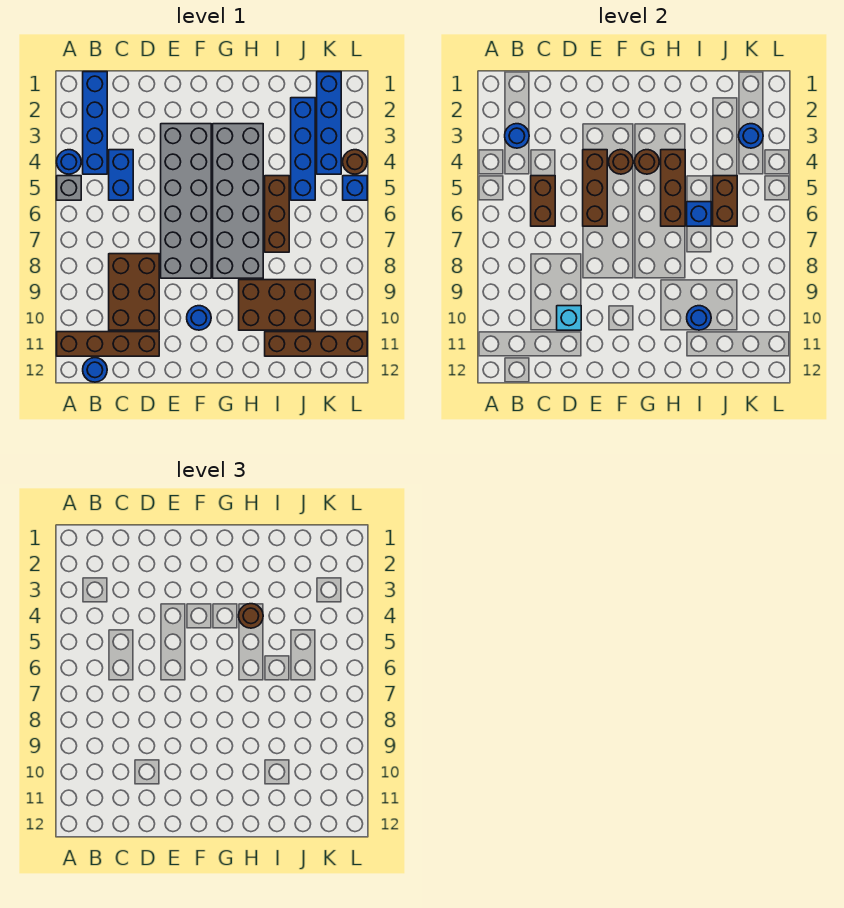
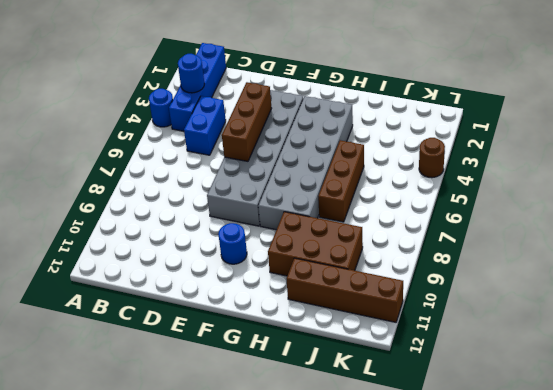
none -> grey brick A5 level 1
none -> brown brick A11:D11 level 1
none -> blue round brick B12 level 1

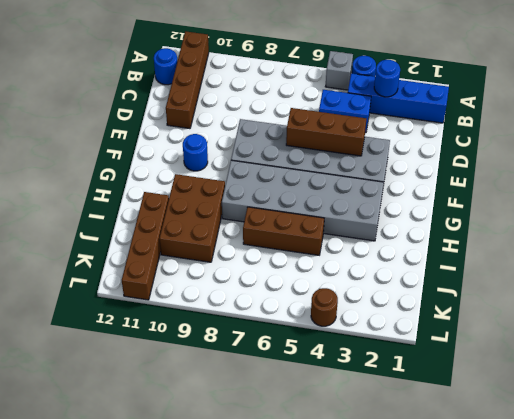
none -> brown brick C8:D10 level 1
none -> blue brick J2:J5 level 1
none -> blue brick K1:K4 level 1

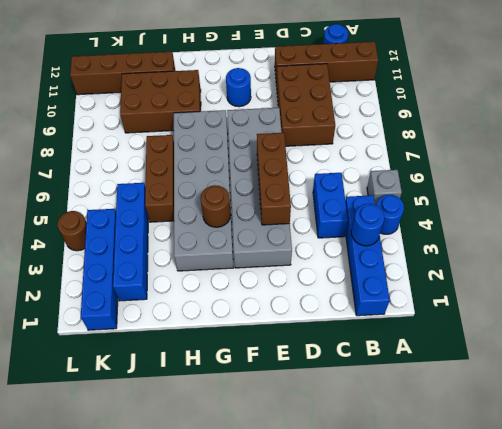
none -> blue brick L5 level 1
none -> brown brick C5:C6 level 2
none -> cyan brick D10 level 2

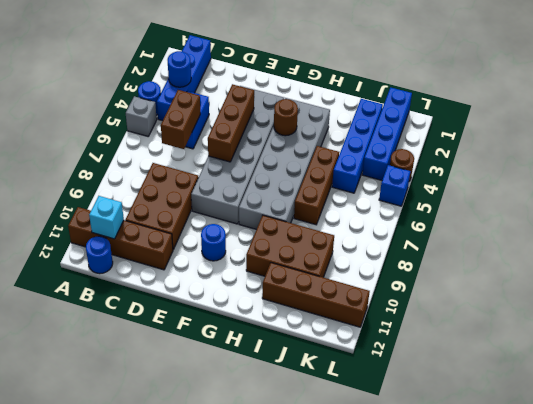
cyan brick B11 level 2 -> cyan brick D10 level 2
none -> brown round brick F4 level 2
none -> brown brick H4:H6 level 2
none -> blue brick I6 level 2

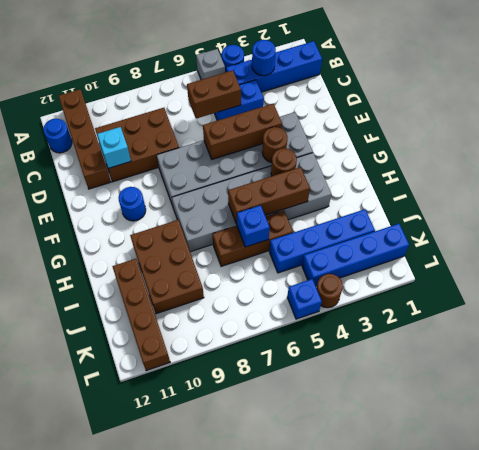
none -> blue round brick I10 level 2
none -> brown brick J5:J6 level 2
none -> blue round brick K3 level 2

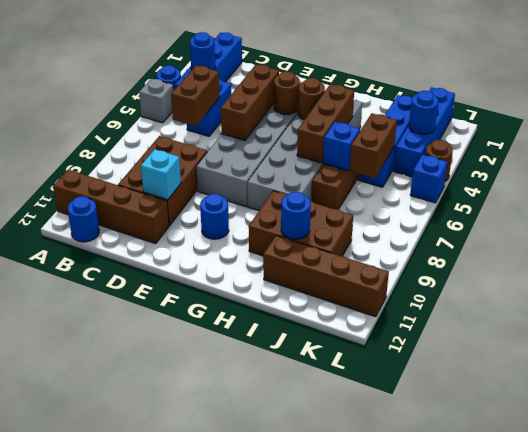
none -> brown round brick H4 level 3

